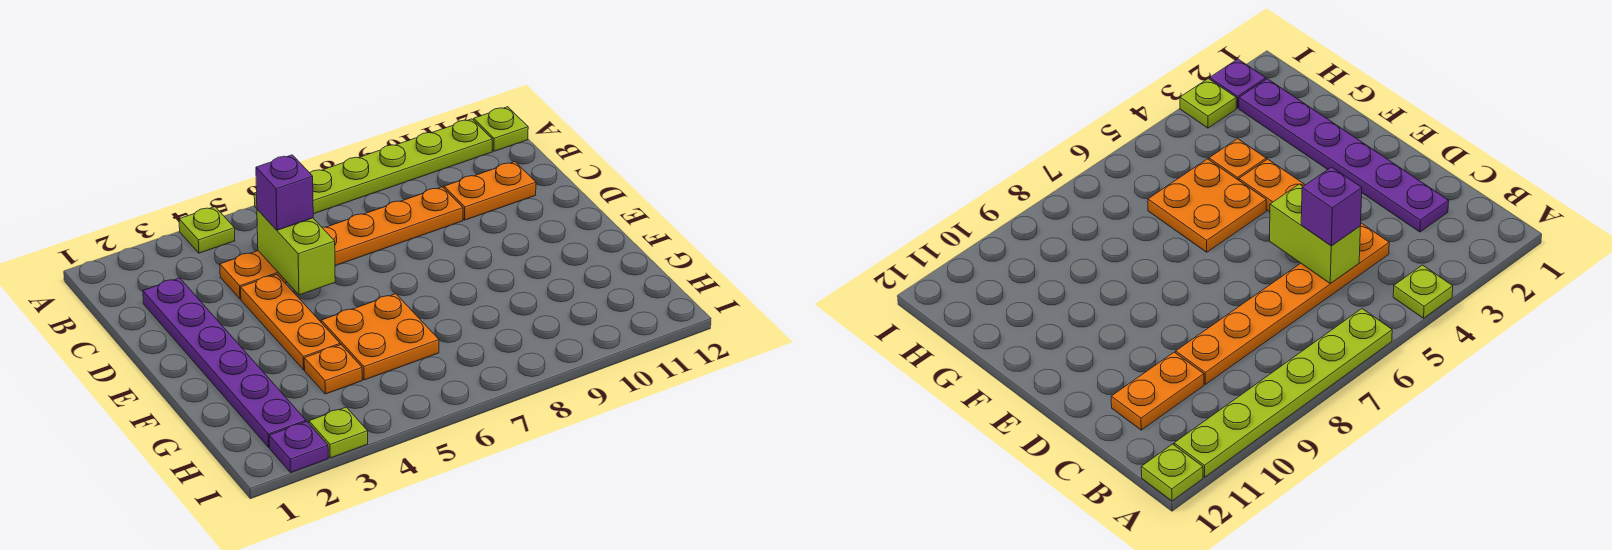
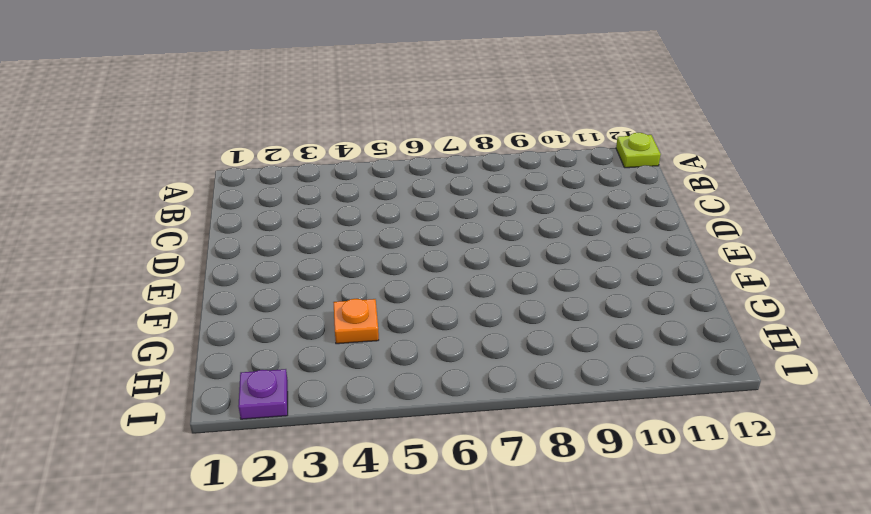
none -> lime plate A4 level 1
none -> lime plate A6:A11 level 1
none -> purple plate C2:H2 level 1

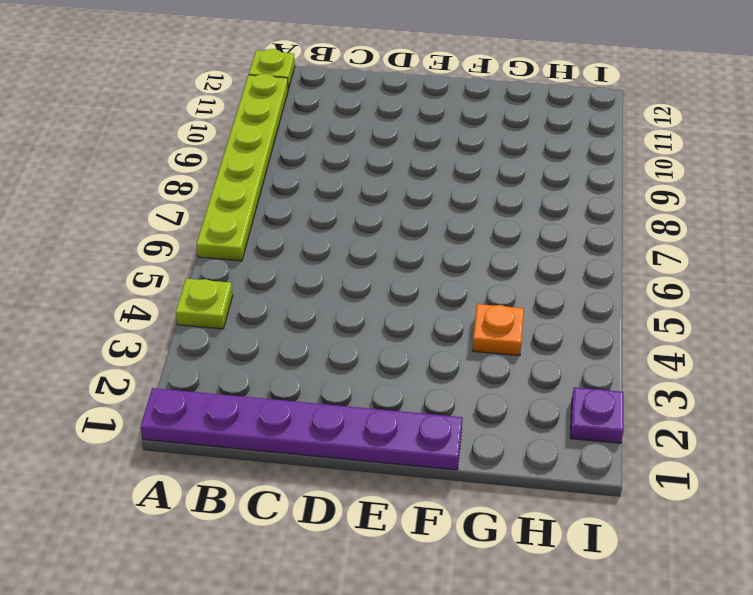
purple plate A1:F1 level 1 -> purple plate C2:H2 level 1
none -> orange plate C4:C9 level 1
none -> orange plate C10:C11 level 1
none -> orange plate D4:F4 level 1

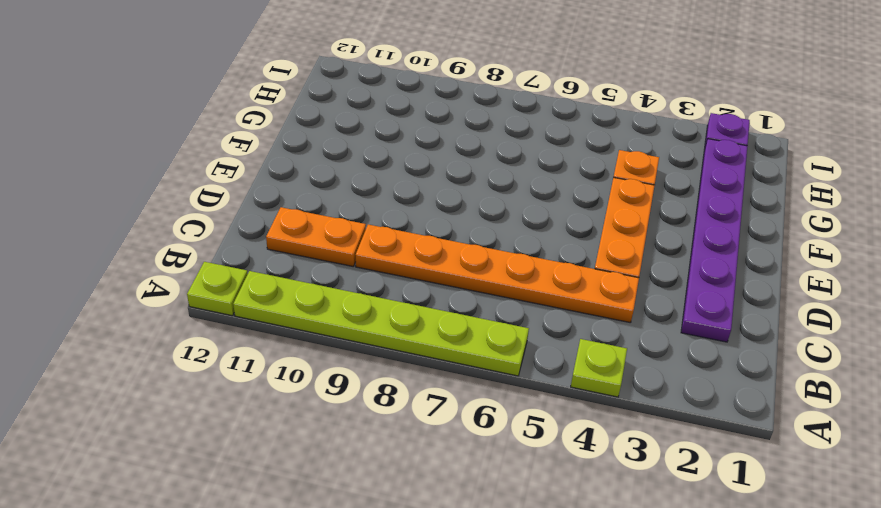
none -> orange plate F5:G6 level 1
none -> lime plate I3 level 1
none -> lime brick C5:D5 level 2

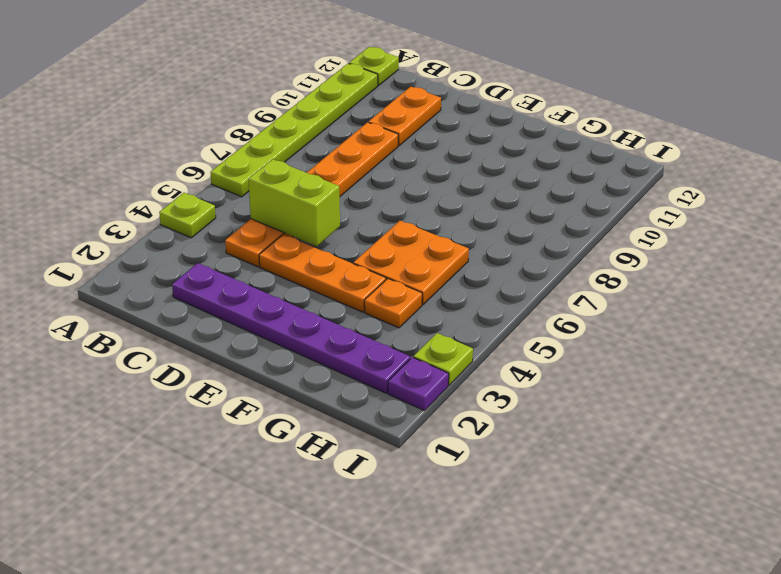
none -> purple brick C5 level 3

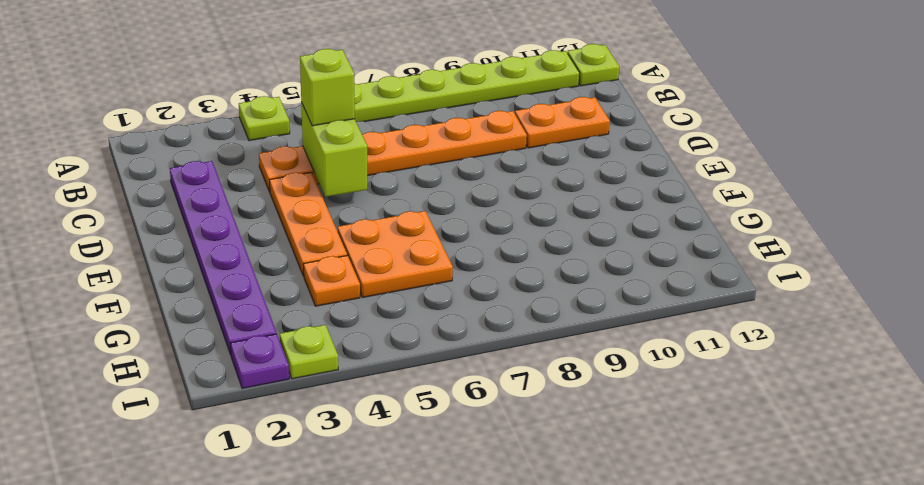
lime brick C5 level 3 -> purple brick C5 level 3

